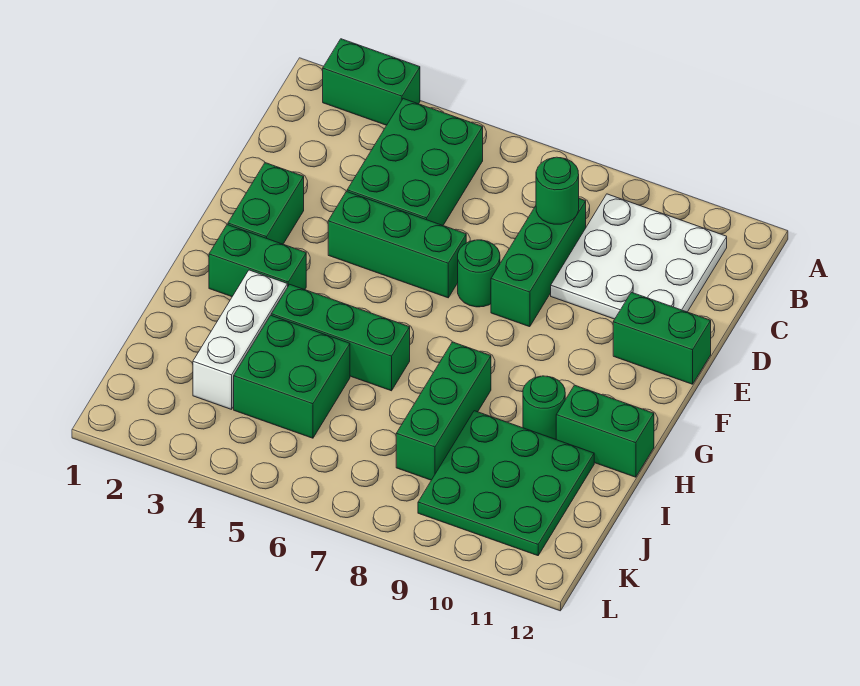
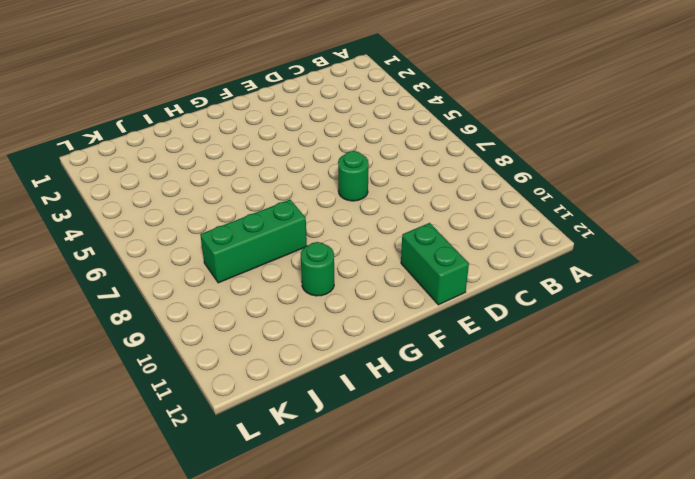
none -> green brick A2:A3 level 1
none -> green brick B4:D5 level 1
none -> white plate B9:D11 level 1

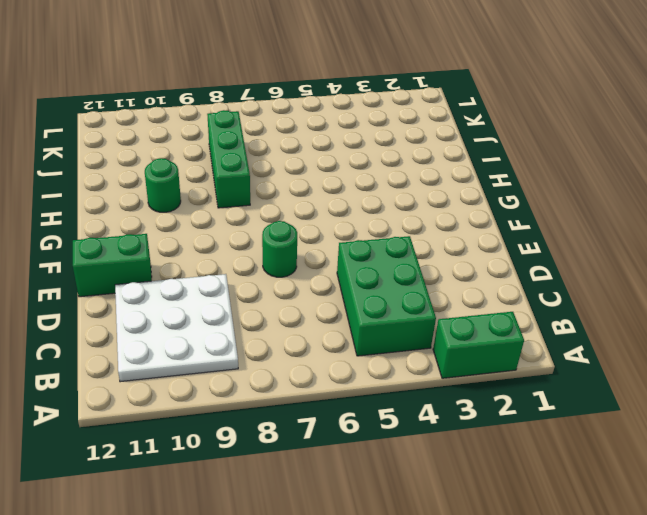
none -> green brick C8:E8 level 1
none -> green brick E2:F2 level 1
none -> green brick E4:E6 level 1

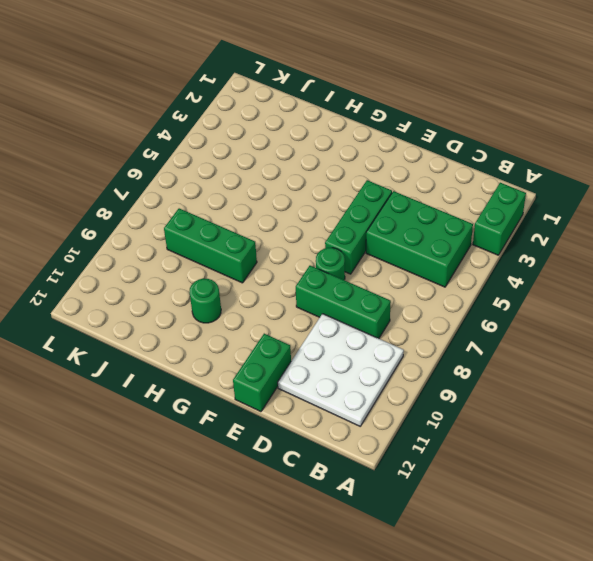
none -> green brick E2:F2 level 1
none -> green brick G2:G3 level 1
none -> white brick H3:J3 level 1

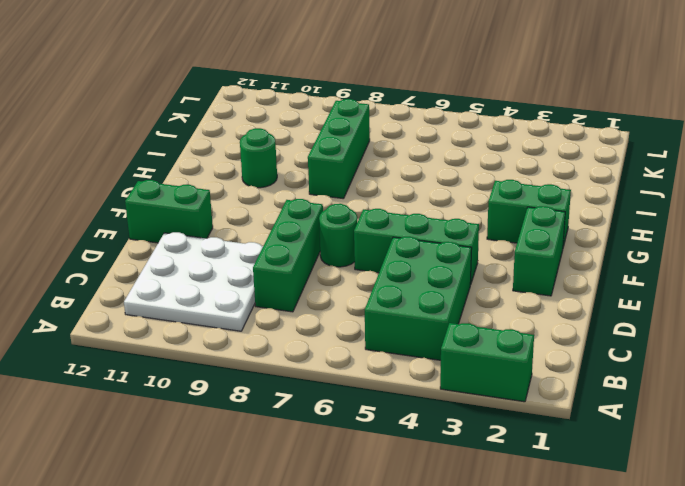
none -> white brick H3:J3 level 1
none -> green brick H4:H6 level 1
none -> green brick H11:H12 level 1

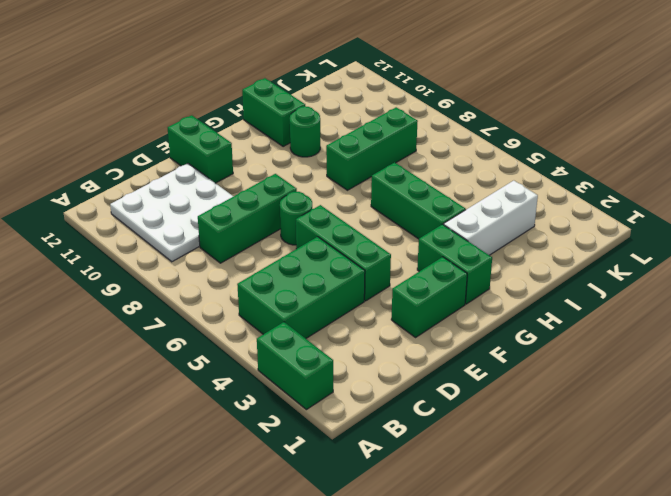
none -> green brick I4:J5 level 1
none -> green plate I9:K11 level 1
none -> green round brick C8 level 2

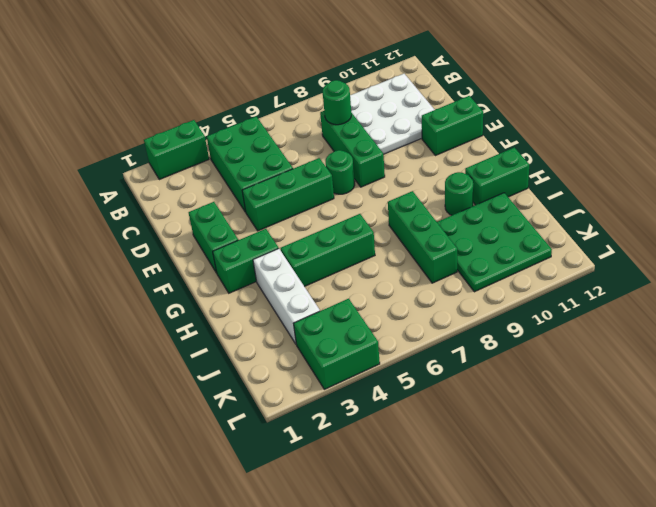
green brick K3:L4 level 1 -> green brick I4:J5 level 1

